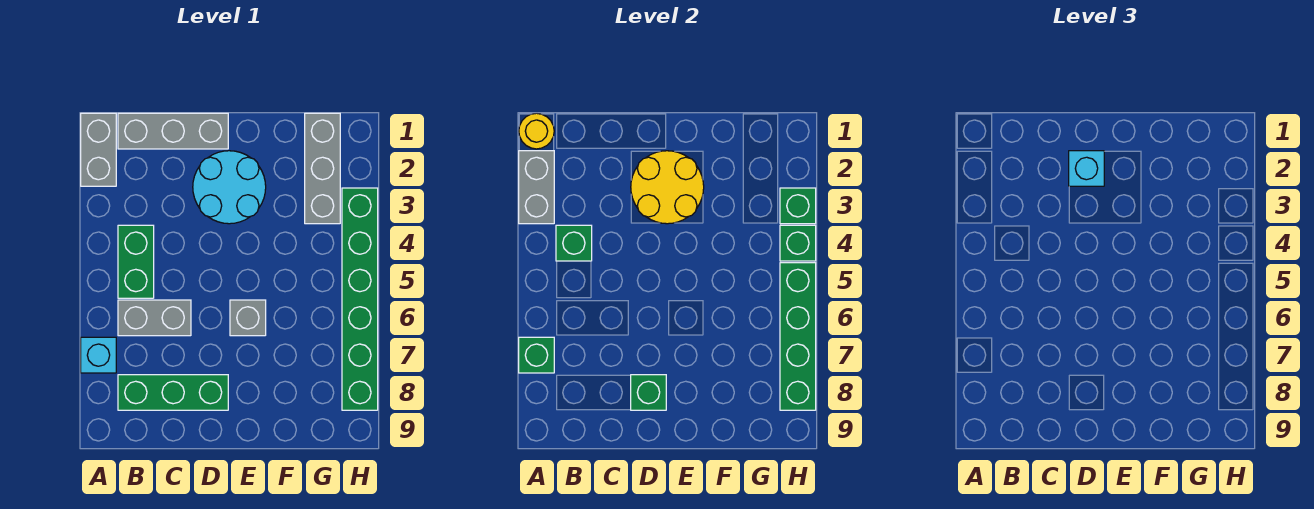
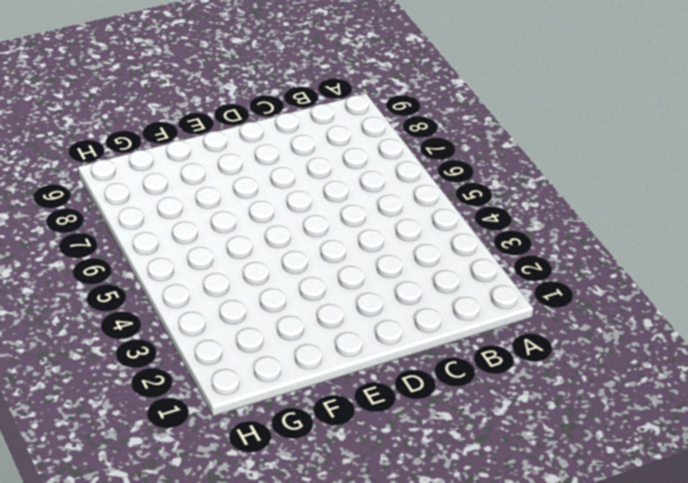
none -> grey brick A1:A2 level 1
none -> cyan brick A7 level 1
none -> grey brick B1:D1 level 1

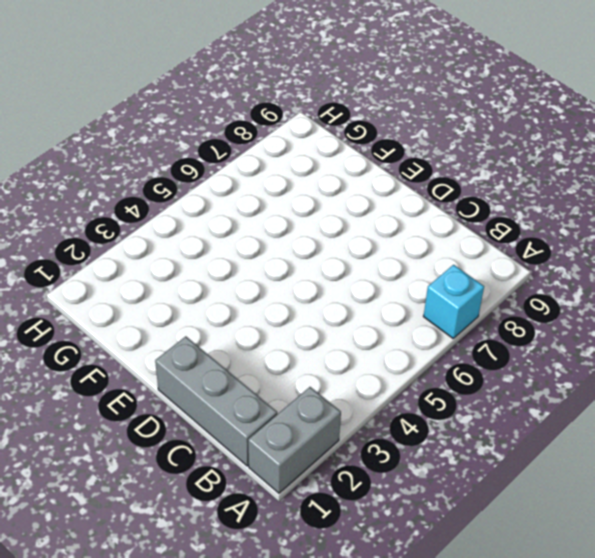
none -> green brick B4:B5 level 1
none -> grey brick B6:C6 level 1
none -> green brick B8:D8 level 1

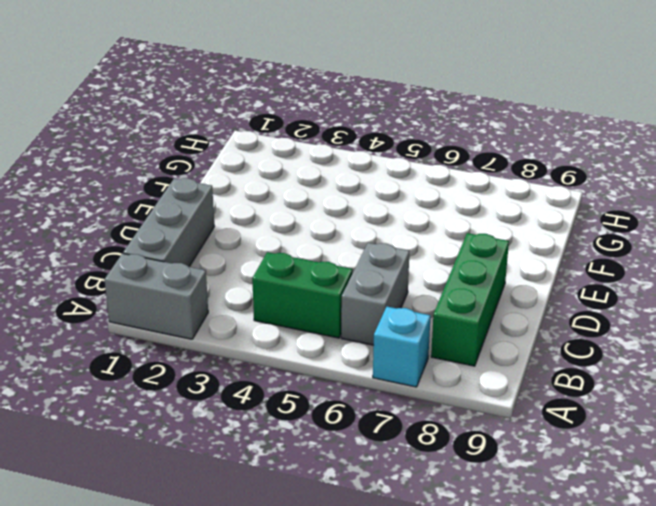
none -> cyan round brick D2:E3 level 1
none -> grey brick E6 level 1
none -> grey brick G1:G3 level 1

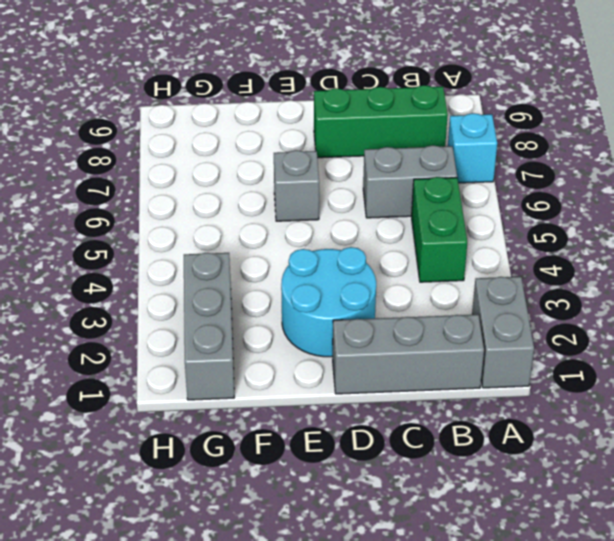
none -> green brick H3:H8 level 1
none -> yellow round brick A1 level 2
none -> grey brick A2:A3 level 2

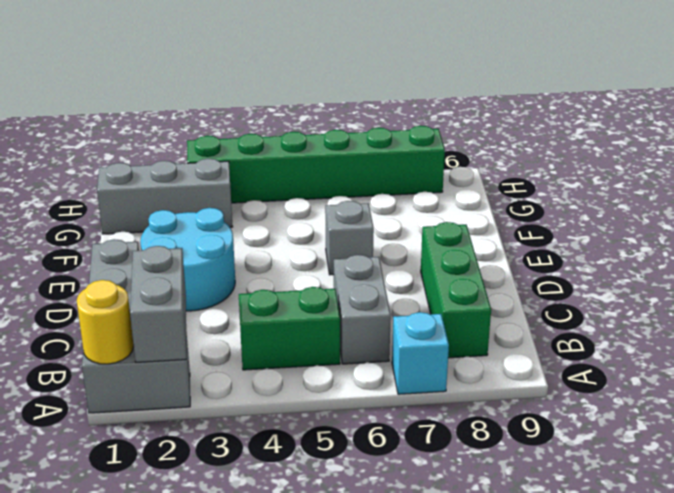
grey brick A2:B2 level 2 -> grey brick A2:A3 level 2
none -> green brick A7 level 2
none -> green brick B4 level 2
none -> yellow round brick D2:E3 level 2

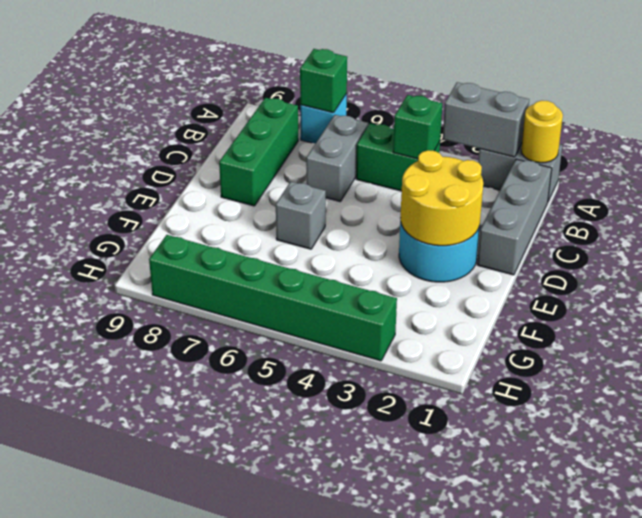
none -> grey brick G1:G3 level 1
none -> green brick D8 level 2
none -> green brick H3 level 2

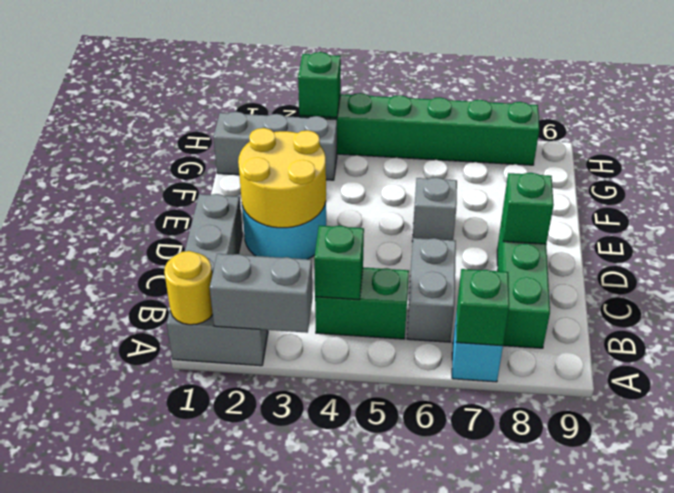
none -> green brick H4 level 2
none -> green brick H5:H8 level 2
none -> cyan brick D2 level 3

